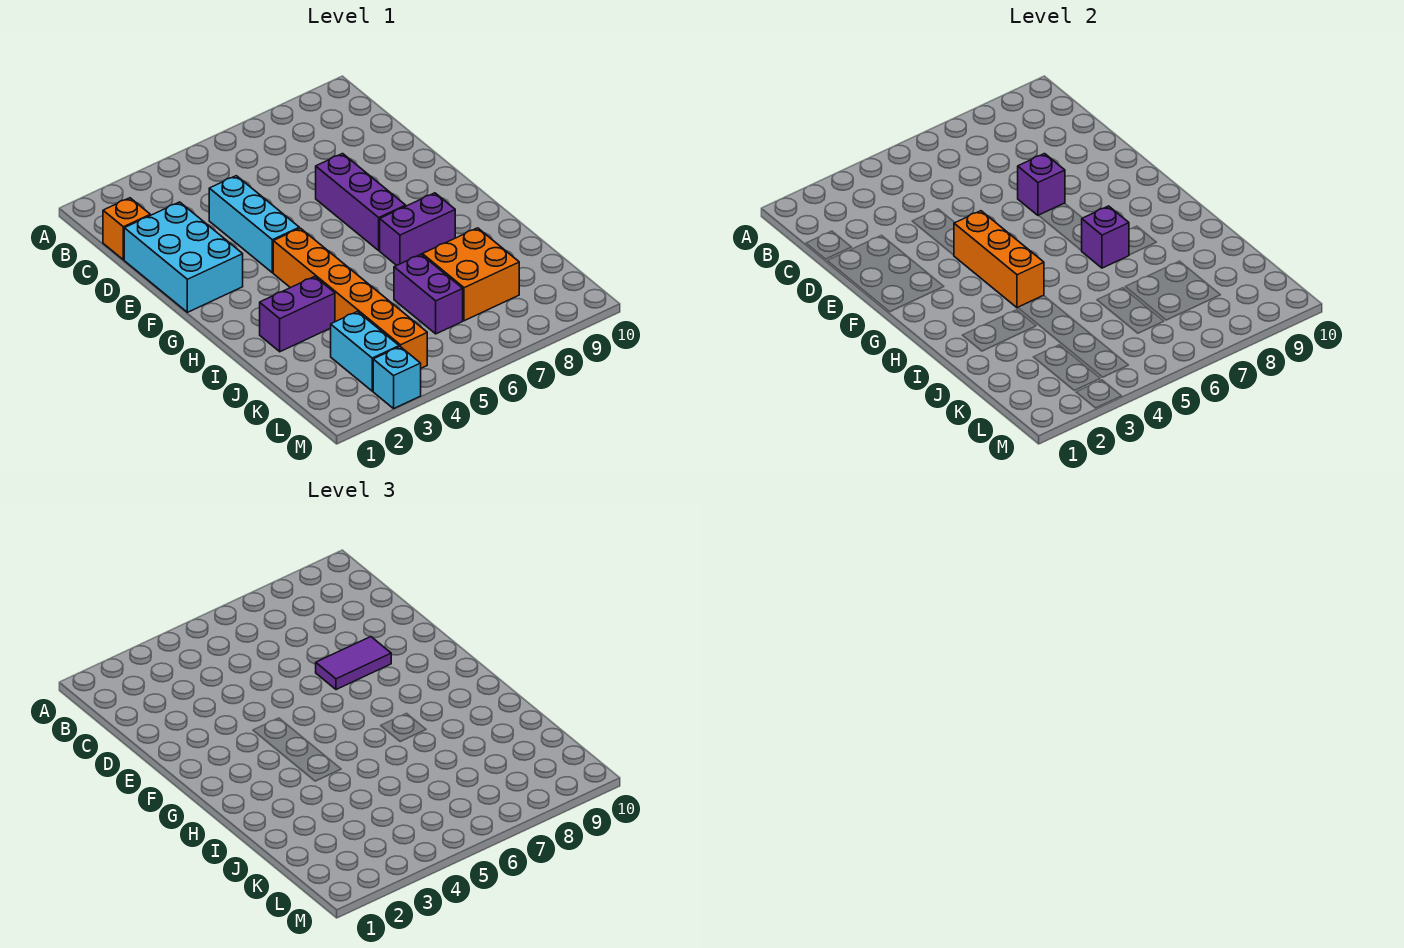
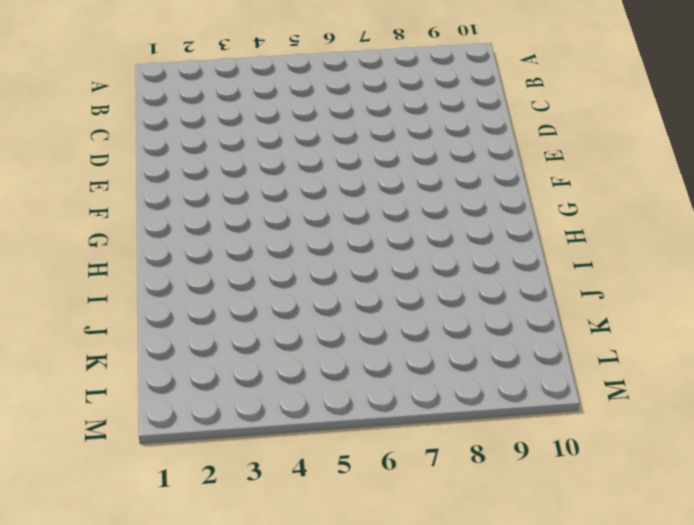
none -> orange brick C1 level 1
none -> cyan brick D1:F2 level 1
none -> cyan brick D4:F4 level 1

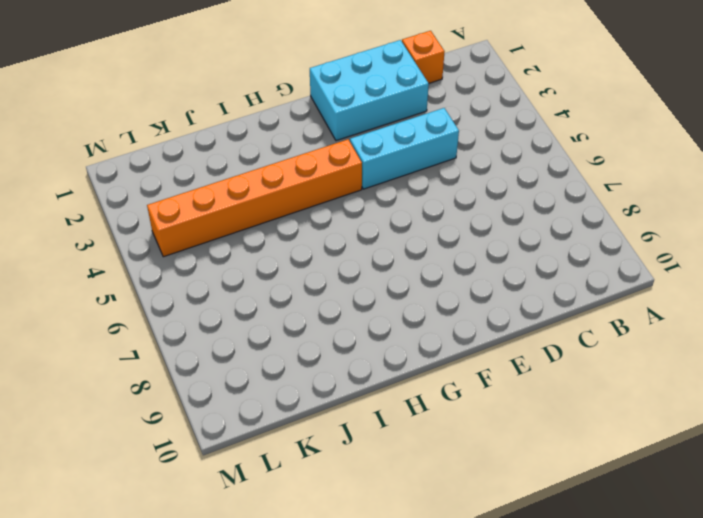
none -> purple brick E7:G7 level 1
none -> purple brick H7:H8 level 1
none -> purple brick I2:I3 level 1

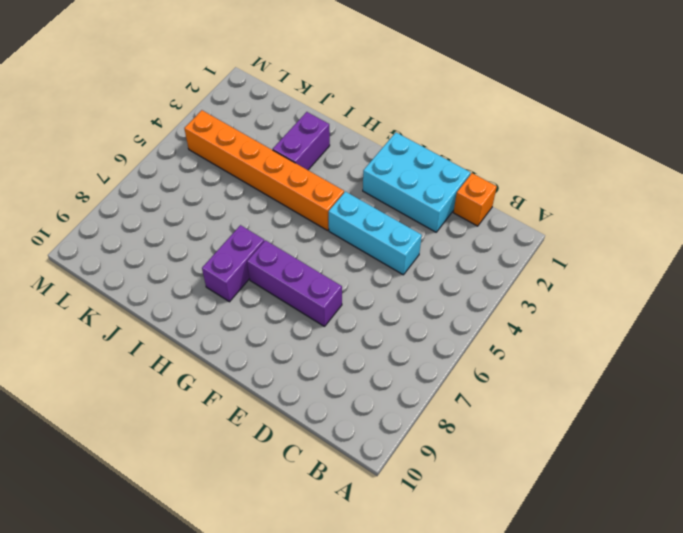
none -> purple brick J6:K6 level 1
none -> orange brick J7:K8 level 1
none -> cyan brick K3:L3 level 1

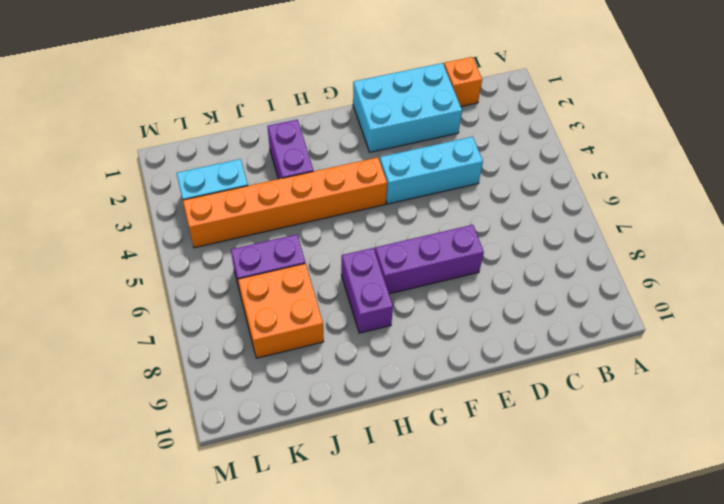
none -> cyan brick M3 level 1
none -> purple brick E7 level 2
none -> orange brick F4:H4 level 2

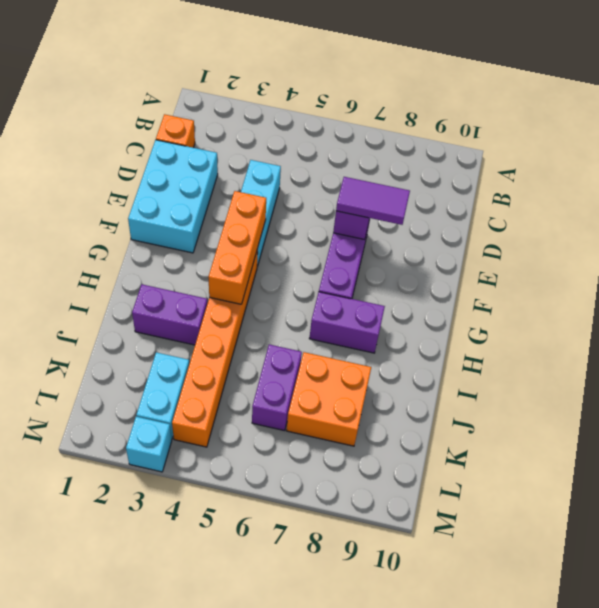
none -> purple brick H7 level 2

